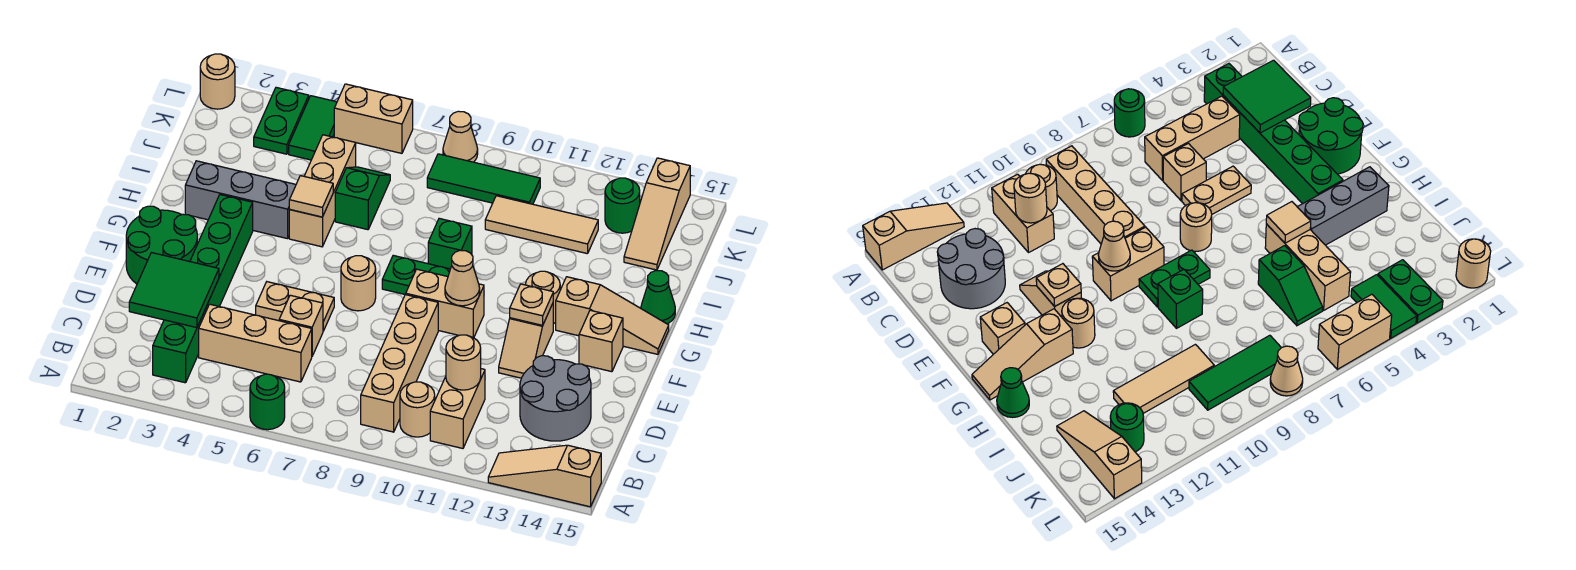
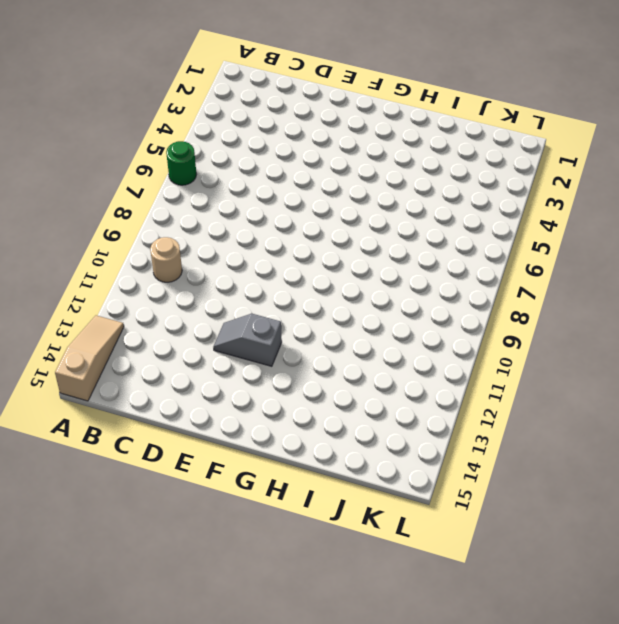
grey slope E12:F12 level 1 top F -> tan slope E12:F12 level 1 top F
none -> green brick B3:G3 level 1
none -> tan brick B9:E9 level 1
none -> tan brick B11:C11 level 1
none -> tan brick C4:C6 level 1

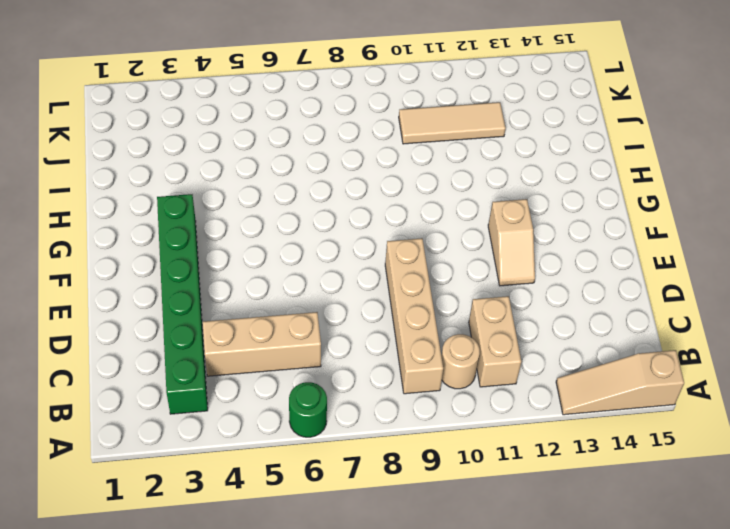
none -> grey round brick C13:D14 level 1
none -> tan brick D6 level 1
none -> green round brick E1:F2 level 1
none -> tan plate E5:E6 level 1

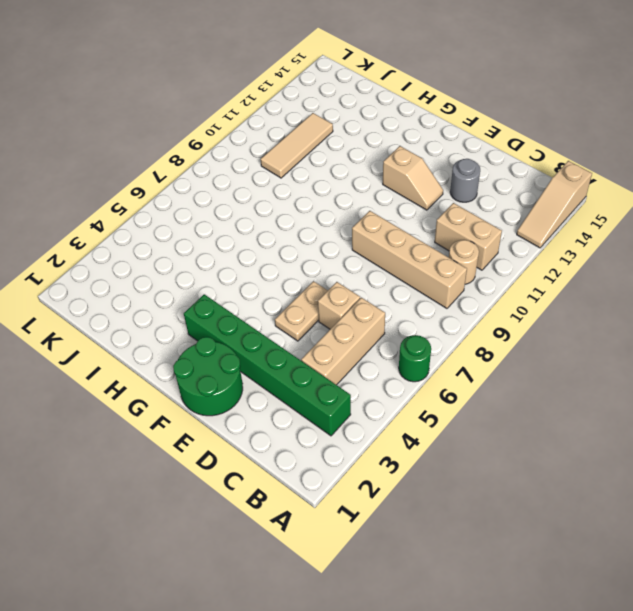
grey round brick D13 level 1 -> grey round brick C13:D14 level 1
none -> tan round brick F7 level 1
none -> tan brick F9:F10 level 1
none -> tan brick F14 level 1
none -> green plate G8:G9 level 1

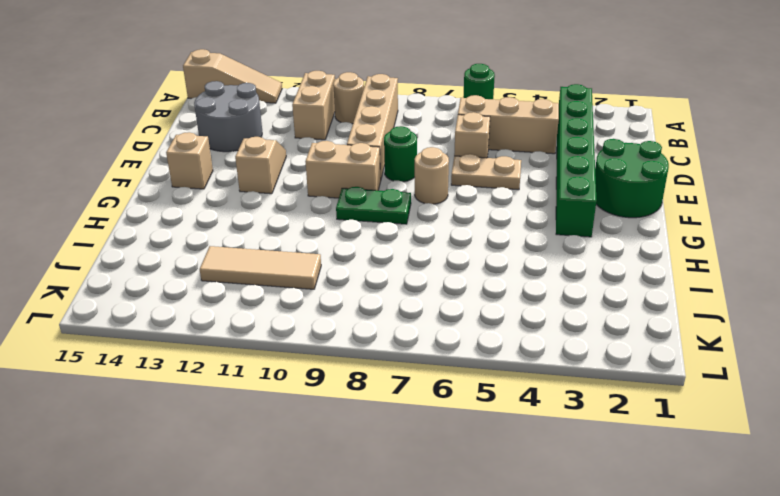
green round brick E8 level 1 -> green round brick K13 level 1
none -> tan round brick G12 level 1
none -> tan slope G13:G15 level 1 top 13
none -> grey brick H2:H4 level 1
none -> tan brick H5:J5 level 1

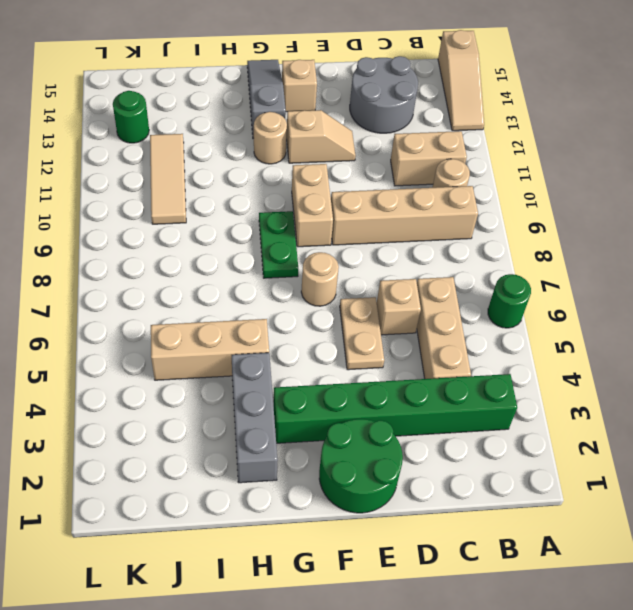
grey slope G13:G15 level 1 top 13 -> tan slope G13:G15 level 1 top 13
none -> green brick H9 level 1
none -> green cone H15 level 1
none -> green slope I6:J6 level 1 top I
none -> tan slope J14:L14 level 1 top L

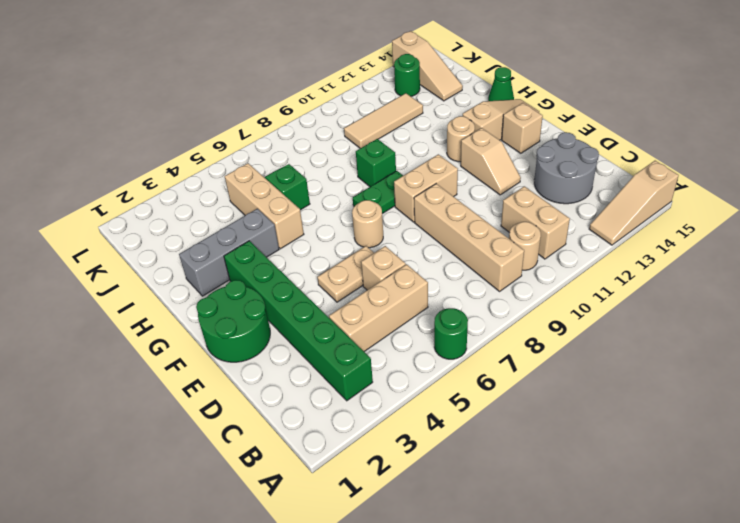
none -> green plate K3:L3 level 1
none -> green tile K4:L4 level 1
none -> green tile K8:K10 level 1
none -> tan round brick L1 level 1

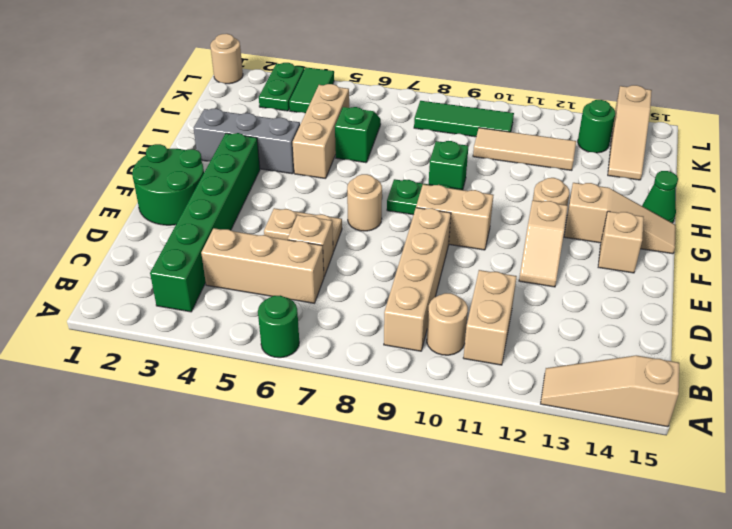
none -> grey round brick C13:D14 level 1
none -> tan brick L5:L6 level 1
none -> tan cone L8 level 1
none -> green tile C2:D3 level 2

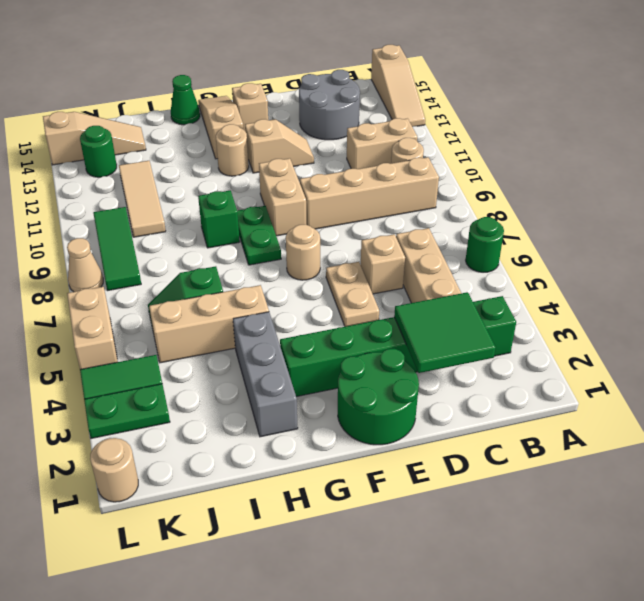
none -> tan round brick C11 level 2
none -> tan cone F10 level 2
none -> tan plate F12 level 2
none -> tan tile H5 level 2

